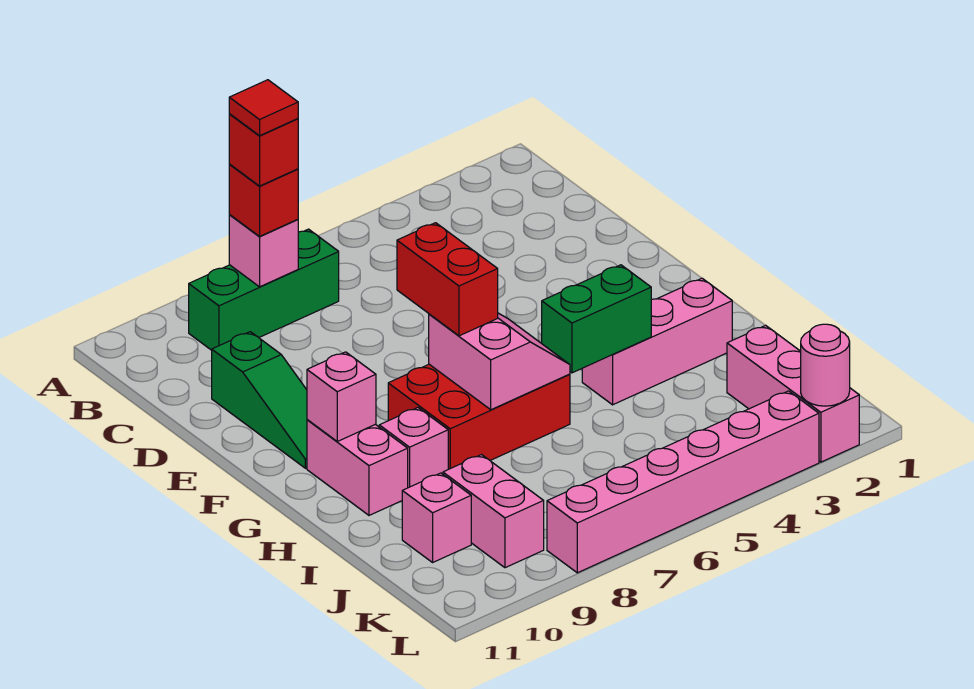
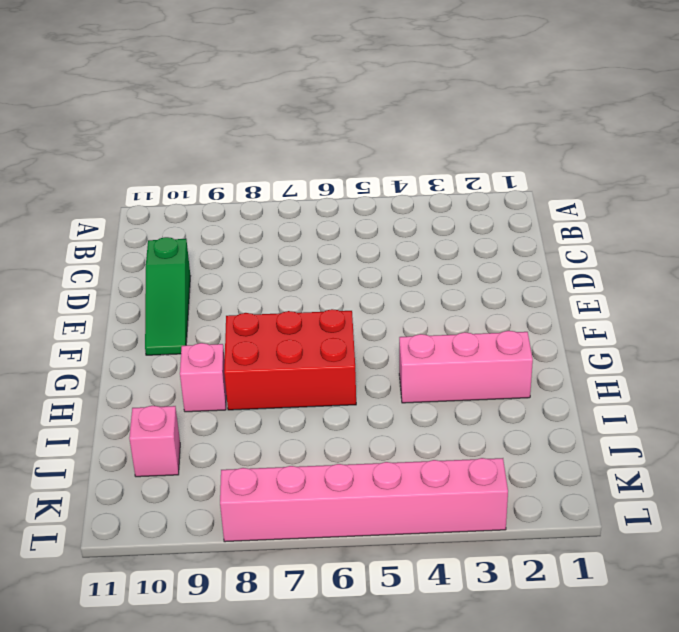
none -> green brick B7:B9 level 1
none -> pink brick G10:H10 level 1
none -> pink brick J2:L2 level 1

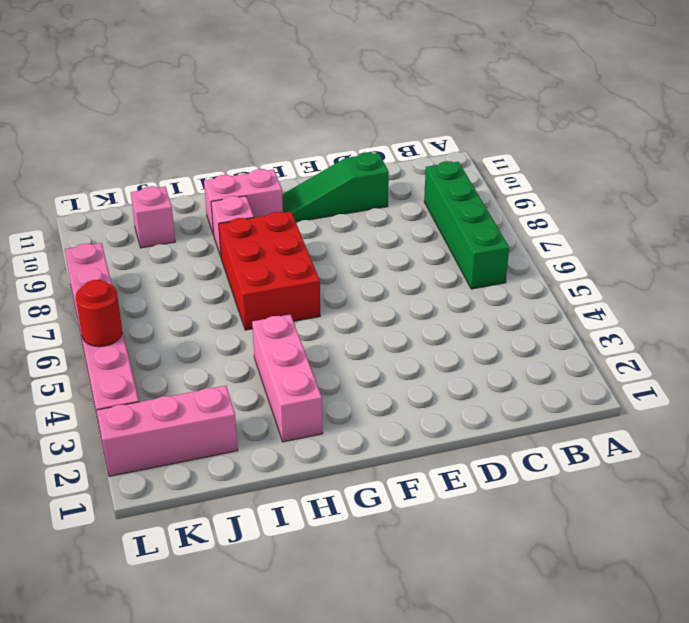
green brick B6:B9 level 1 -> green brick B7:B9 level 1
red round brick L5 level 2 -> none
none -> pink brick J9:K9 level 1
none -> pink brick B8 level 2
none -> pink slope G6:H7 level 2 top 7

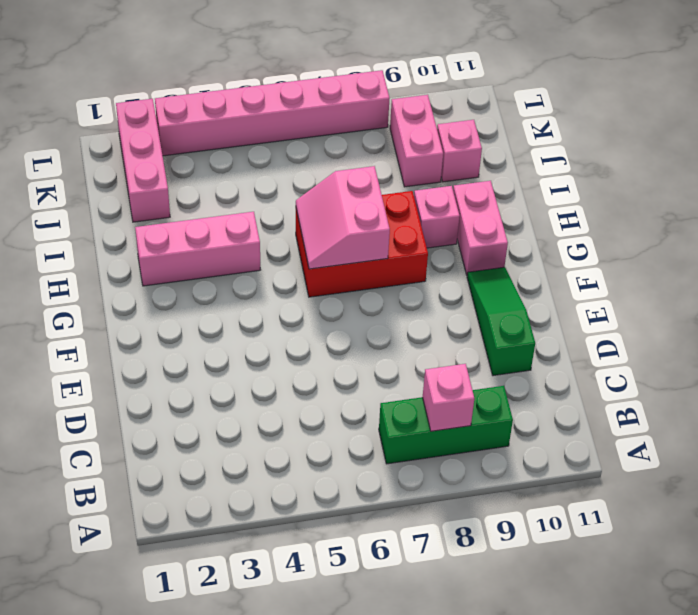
none -> pink brick G10 level 2
none -> green brick H4:H5 level 2
none -> pink round brick L2 level 2

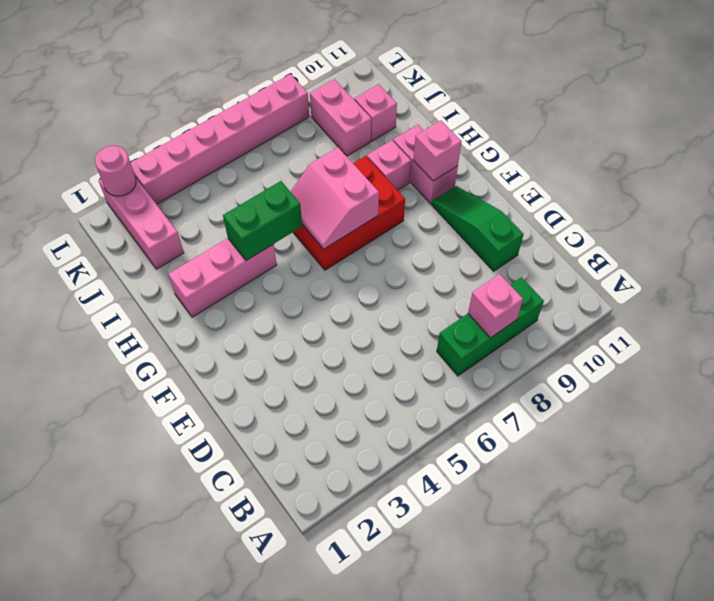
none -> red brick B8 level 3
none -> red brick F7:G7 level 3
none -> red brick B8 level 4

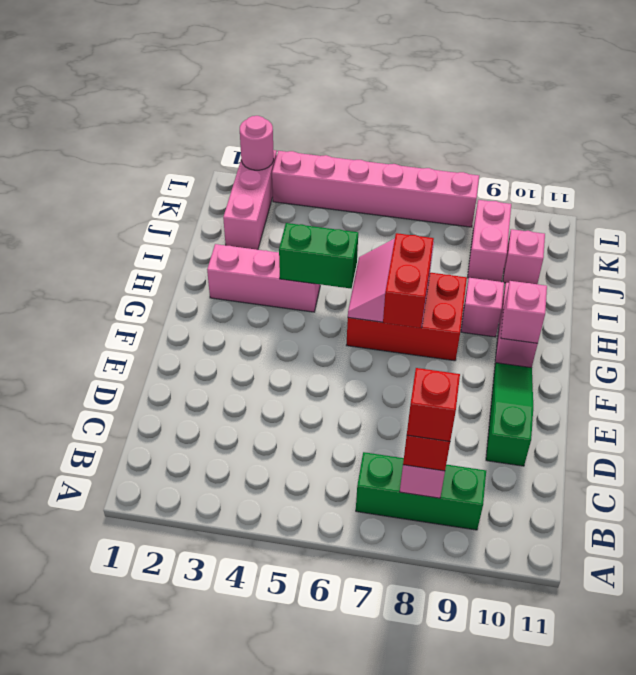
none -> red tile B8 level 5

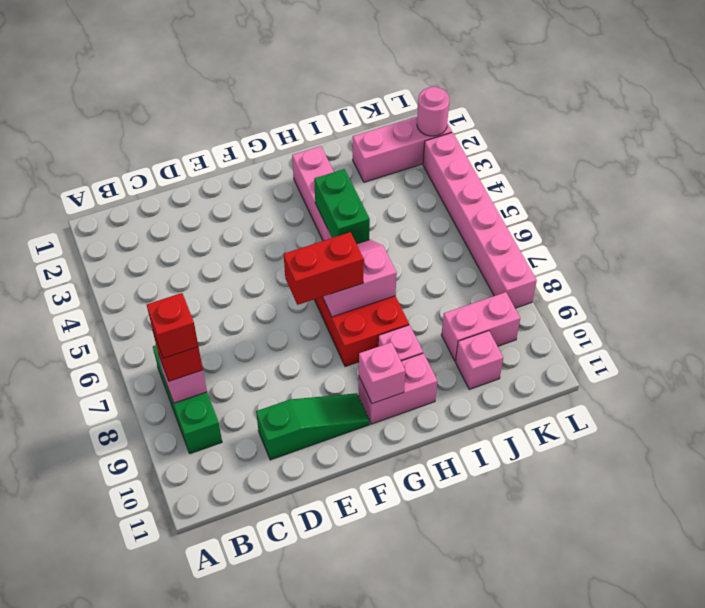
none -> red tile B8 level 5

